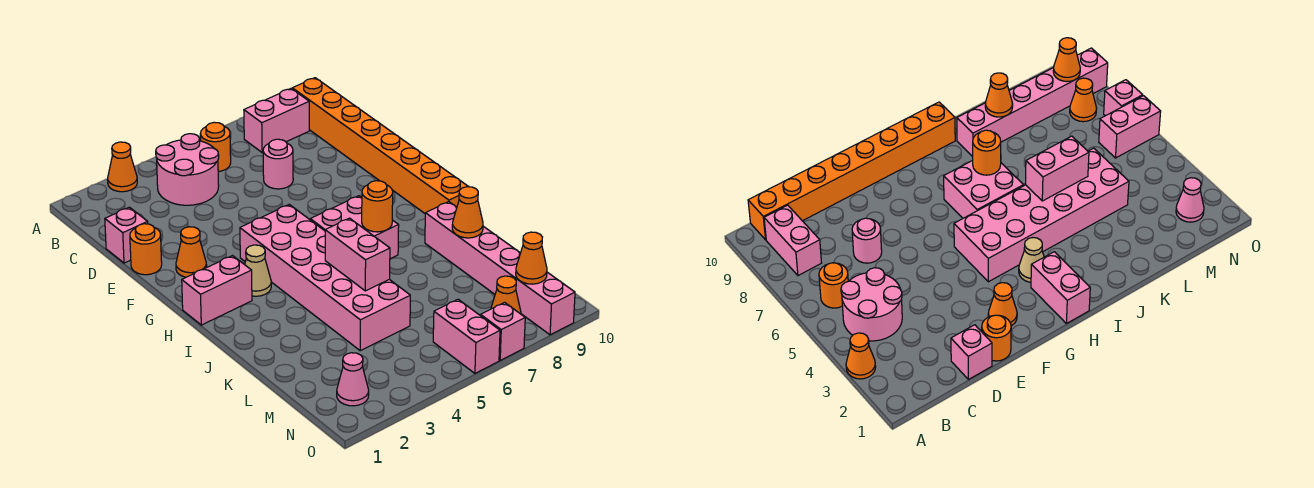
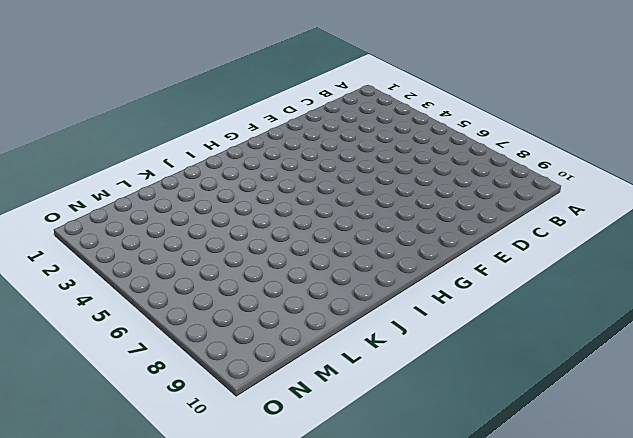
none -> orange cone A3 level 1
none -> pink round brick B4:C5 level 1
none -> orange round brick B6 level 1

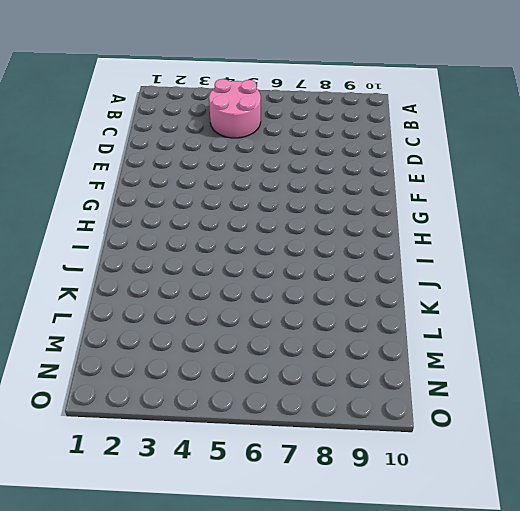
none -> orange cone A3 level 1
none -> orange round brick B6 level 1
none -> pink brick B8:B9 level 1

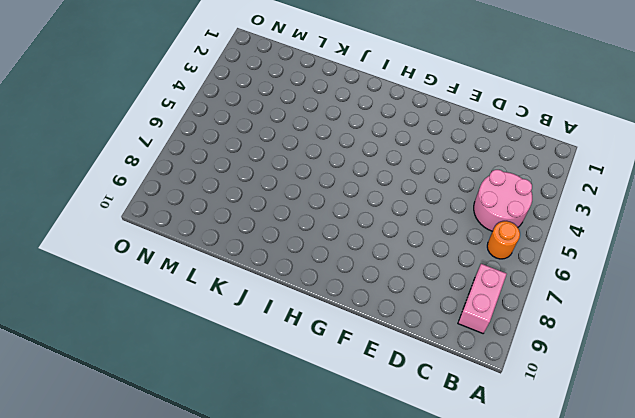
none -> orange cone A3 level 1
none -> orange brick B10:I10 level 1
none -> pink brick D1 level 1

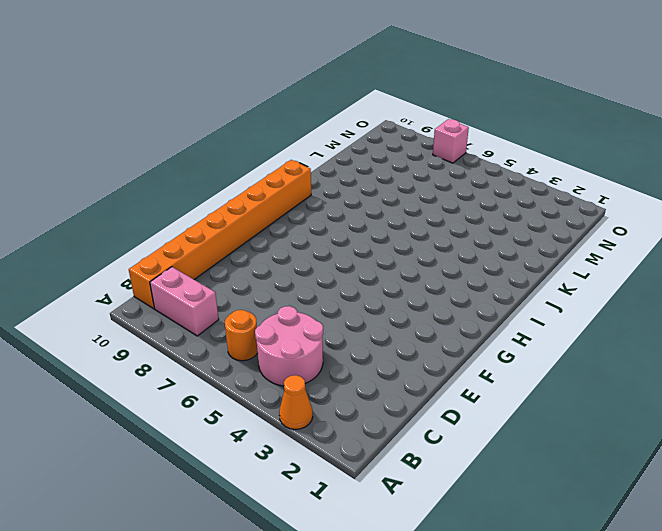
none -> pink brick D1 level 1
none -> pink round brick D7 level 1
none -> orange round brick E1 level 1

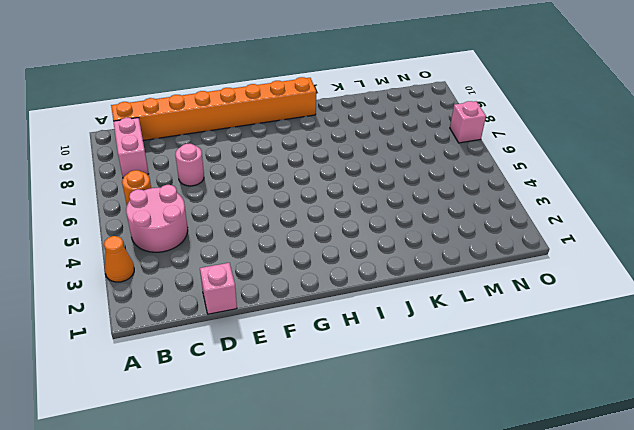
none -> orange round brick E1 level 1
none -> orange cone F2 level 1
none -> pink brick G4:L5 level 1

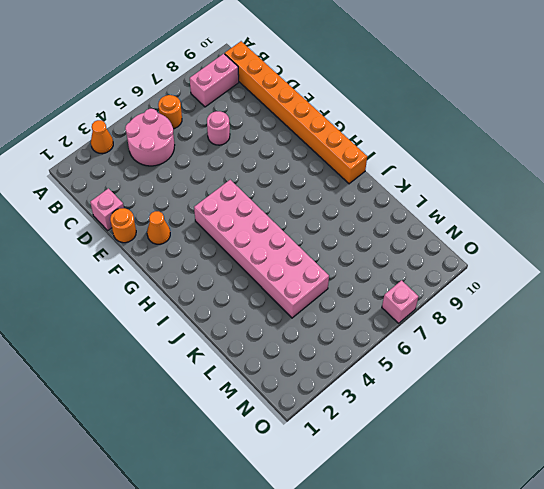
none -> pink brick H1:H2 level 1
none -> tan cone H3 level 1
none -> pink brick H6:I7 level 1

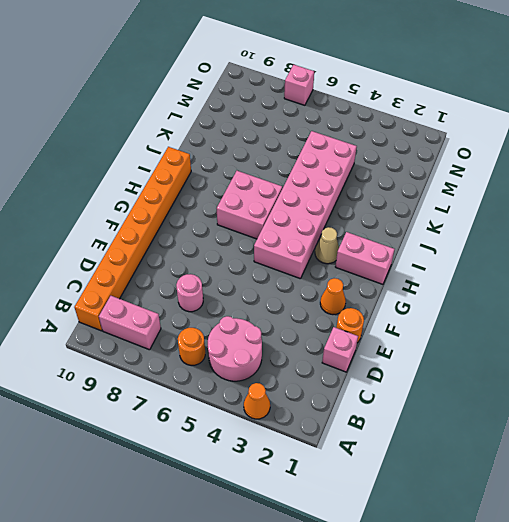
none -> pink brick J9:O9 level 1
none -> pink cone N2 level 1
none -> pink brick N6:O6 level 1

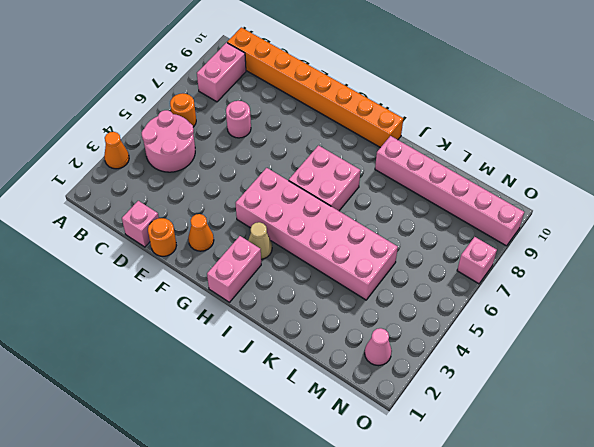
none -> pink brick N6:O6 level 1
none -> orange cone N8 level 1
none -> orange round brick I7 level 2

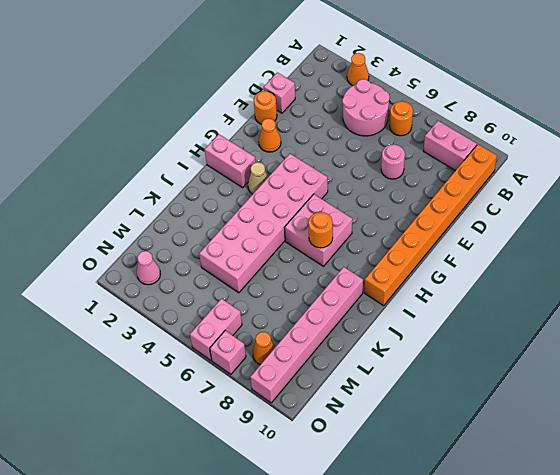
none -> pink brick J5:K5 level 2
none -> orange cone K9 level 2
none -> orange cone N9 level 2

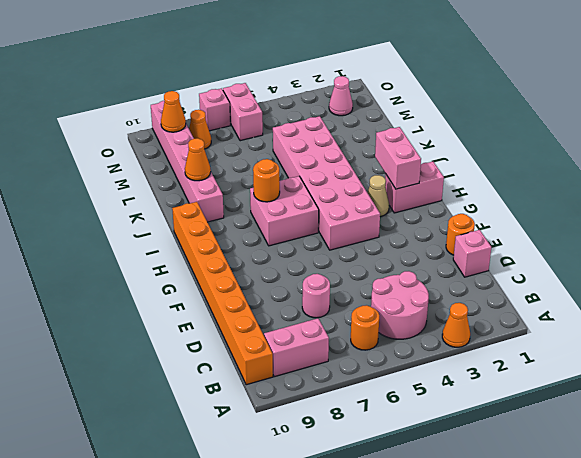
pink brick H2:I2 level 2 -> pink brick J5:K5 level 2
none -> orange cone F2 level 1

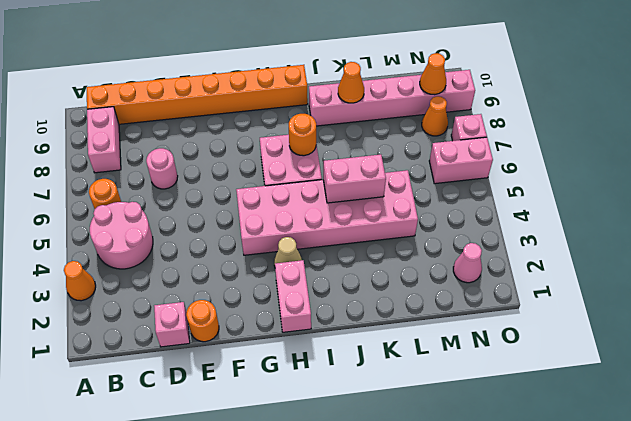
none -> orange cone F2 level 1

